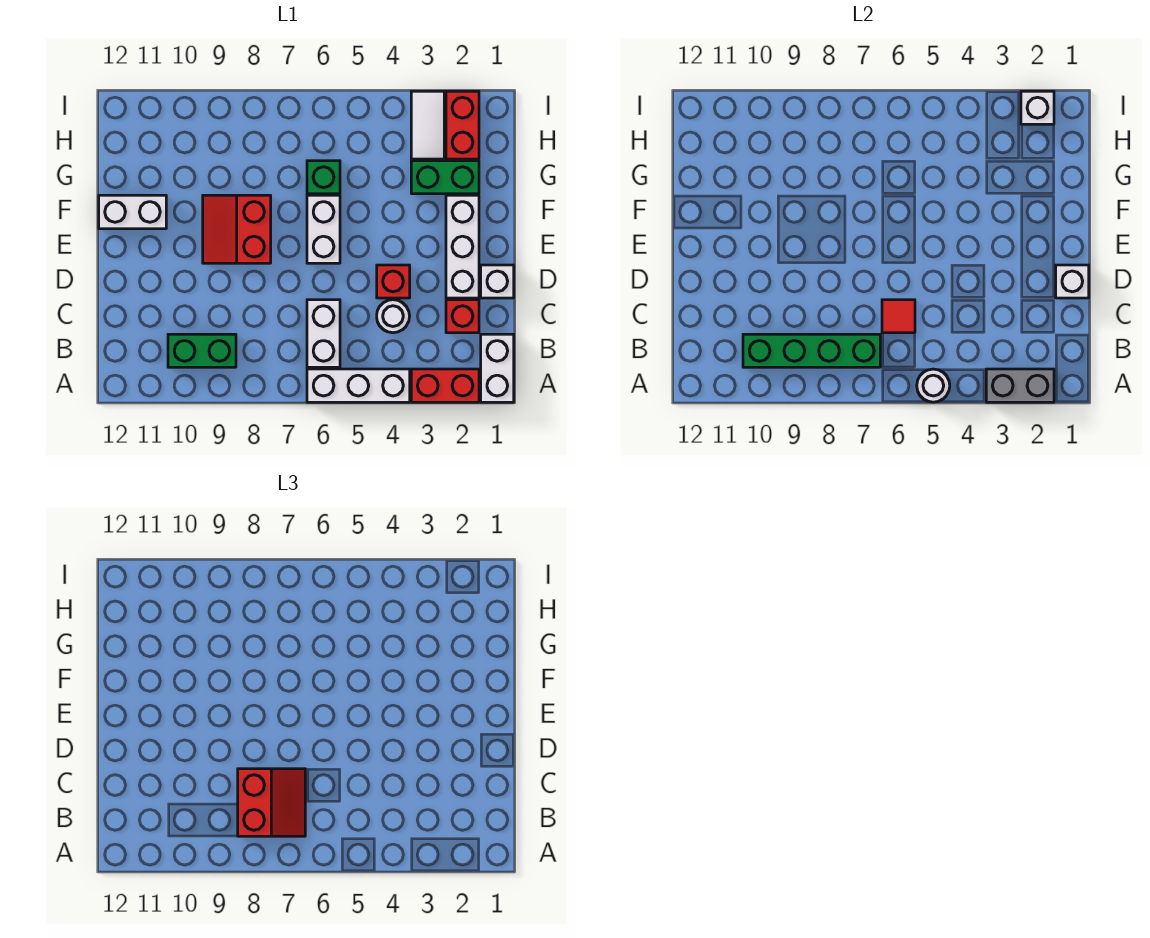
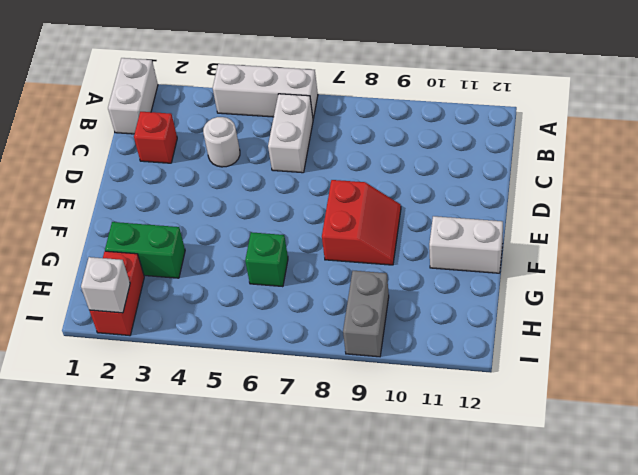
grey brick H9:I9 level 1 -> grey brick A2:A3 level 2
none -> red brick A2:A3 level 1
none -> green brick B9:B10 level 1
none -> white brick D1 level 1

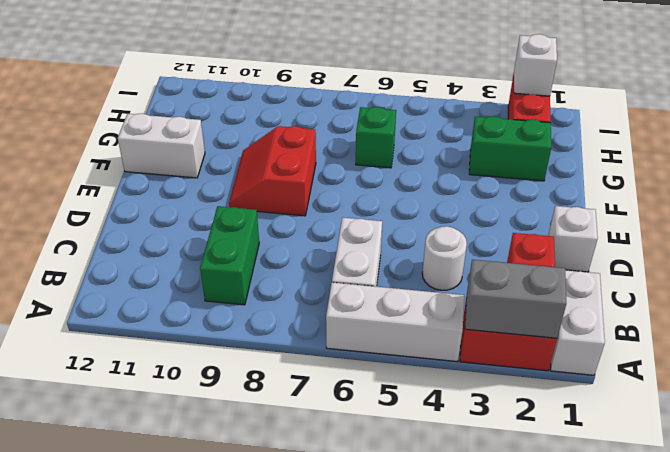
green brick B9:C9 level 1 -> green brick B9:B10 level 1
none -> white brick D2:F2 level 1
none -> red brick D4 level 1
none -> white brick E6:F6 level 1

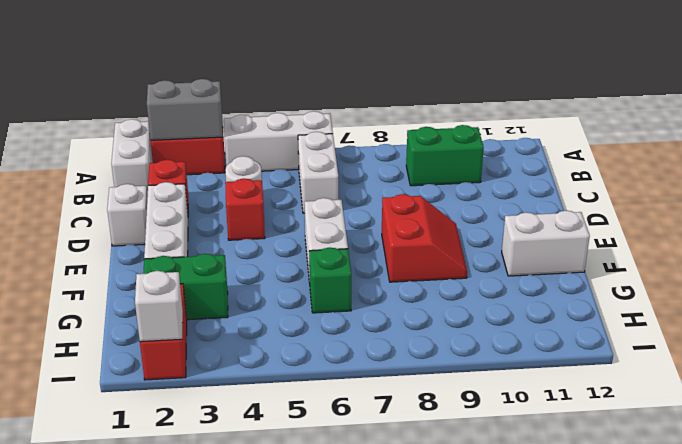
none -> white tile H3:I3 level 1
none -> white round brick A5 level 2
none -> green brick B7:B10 level 2

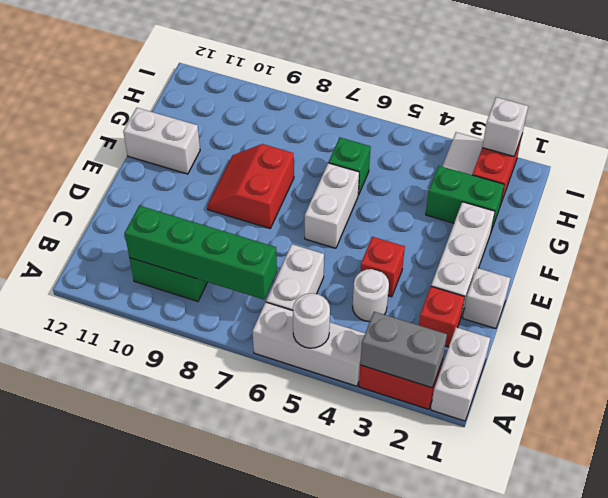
none -> red tile C6 level 2
none -> white brick D1 level 2
none -> red slope B7:C8 level 3 top 8

